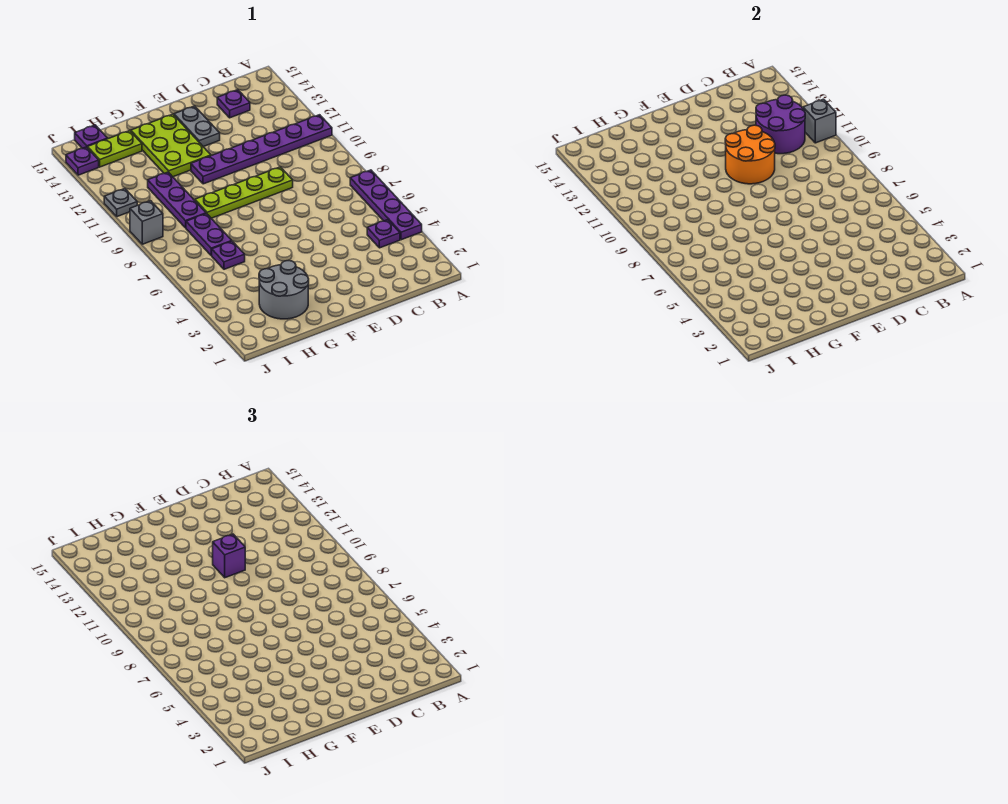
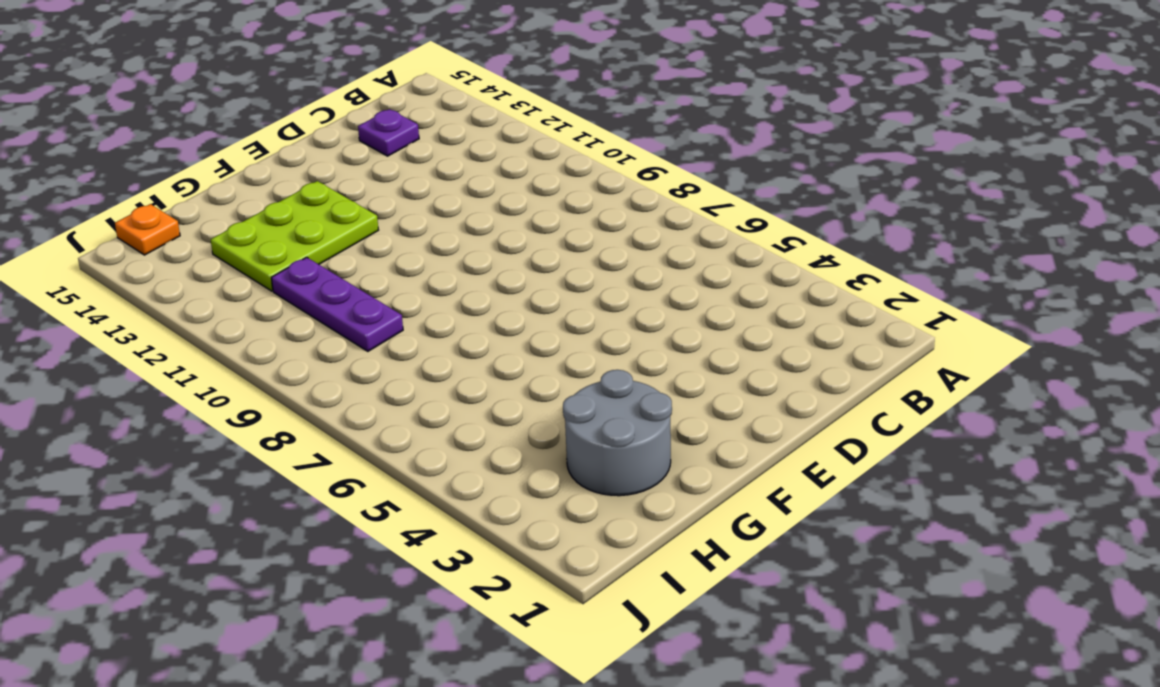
lime plate F12:H13 level 1 -> lime plate F12:G14 level 1
orange plate I15 level 1 -> purple plate I15 level 1
none -> purple plate A4:A7 level 1
none -> purple plate A11:F11 level 1
none -> purple plate B4 level 1

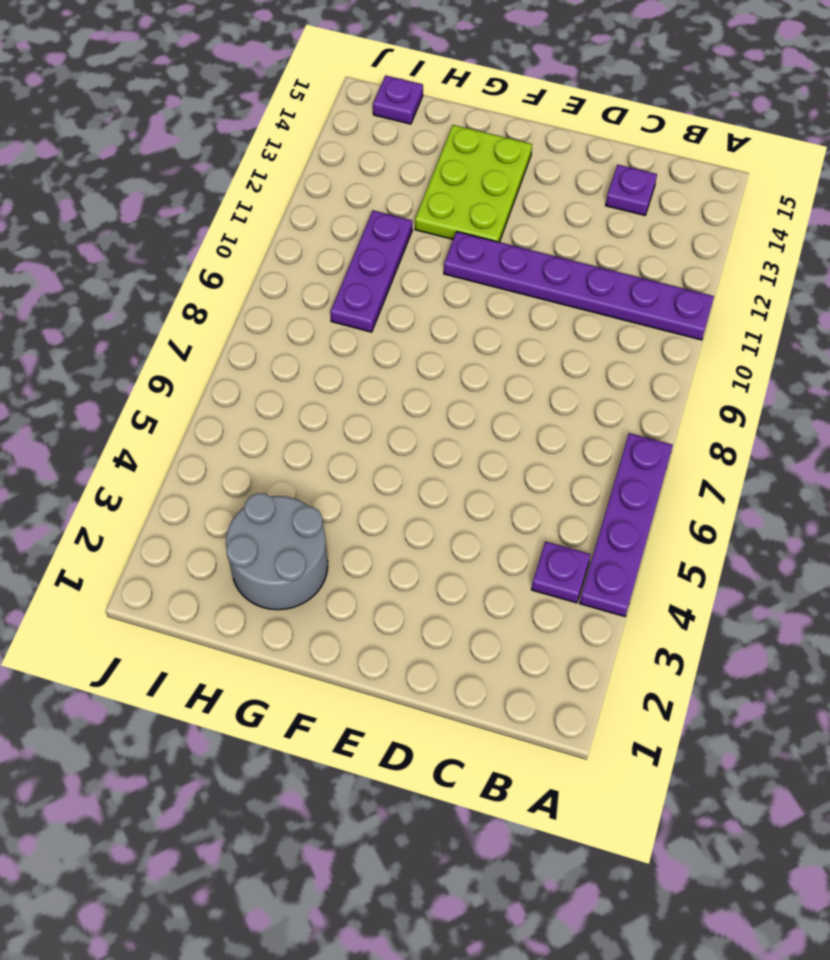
none -> lime plate D9:G9 level 1
none -> grey plate E13:E14 level 1
none -> purple plate H6 level 1

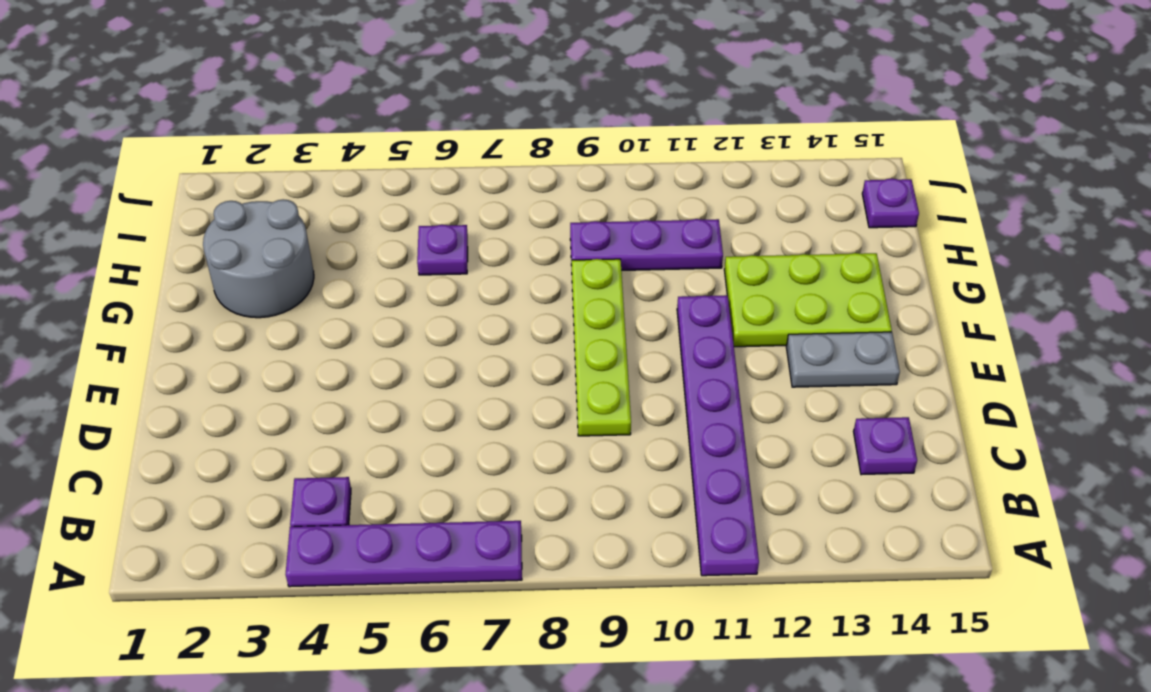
none -> purple plate H7:H8 level 1
none -> lime plate H14:I14 level 1
none -> grey brick J9 level 1

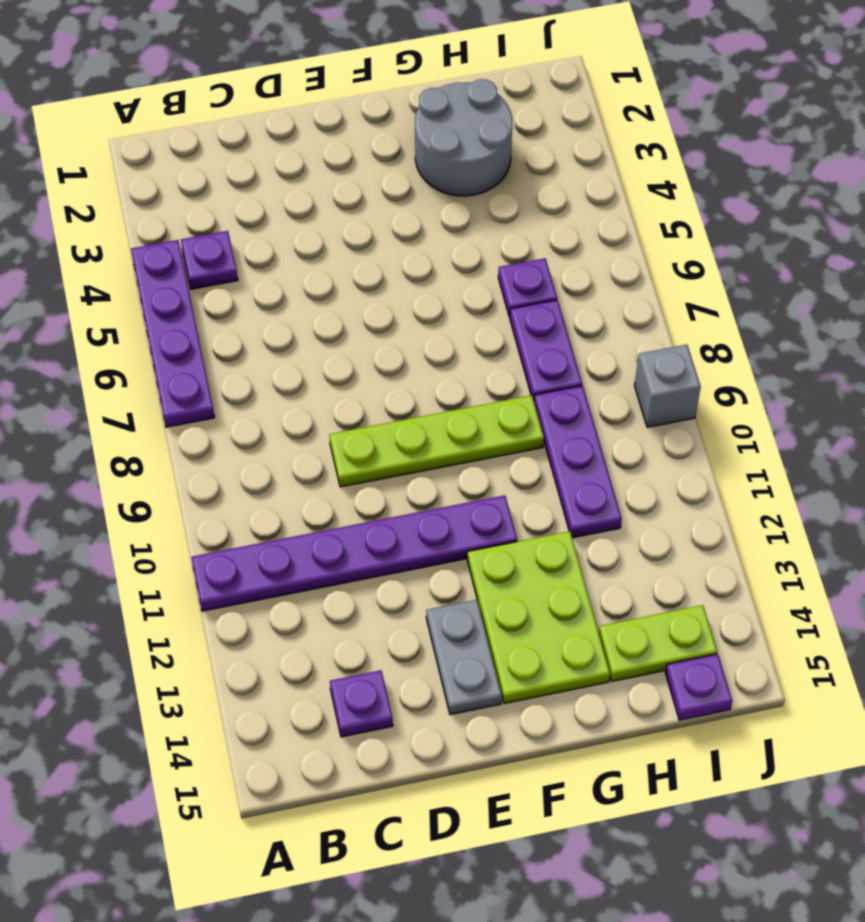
none -> grey plate J11 level 1
none -> purple plate J14 level 1
none -> grey brick A11 level 2

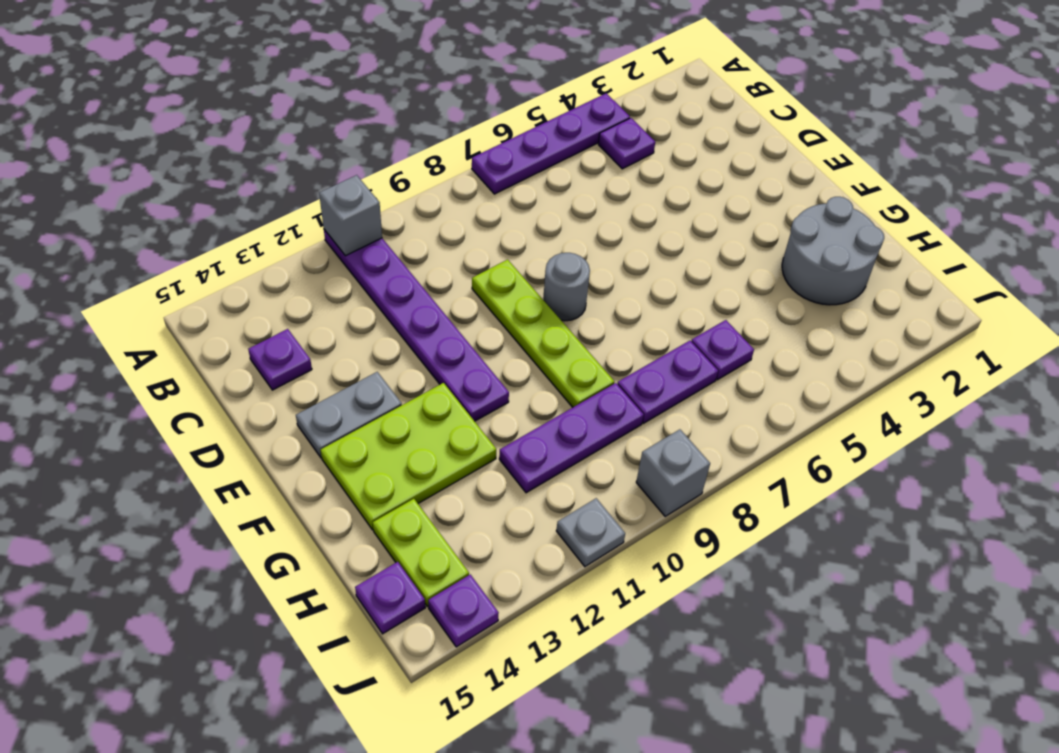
grey round brick E8 level 1 -> none
none -> purple round brick B11:C12 level 2
none -> orange round brick D10:E11 level 2
none -> purple brick E11 level 3

